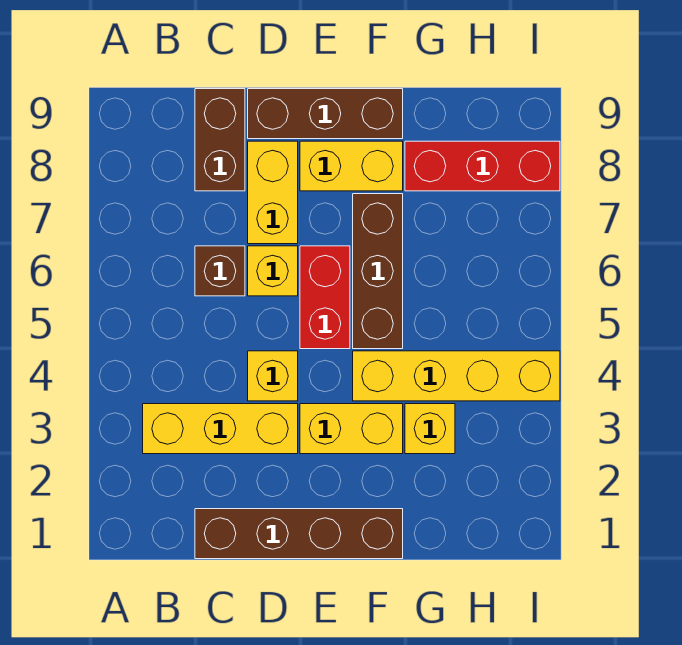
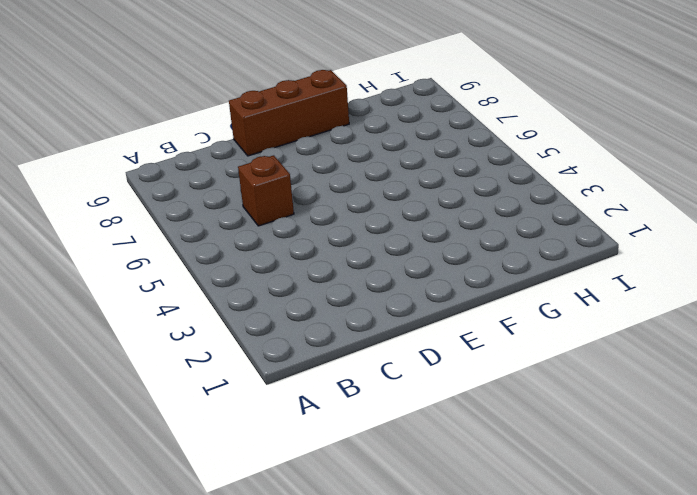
none -> yellow brick B3:D3 level 1
none -> brown brick C1:F1 level 1
none -> brown brick C8:C9 level 1

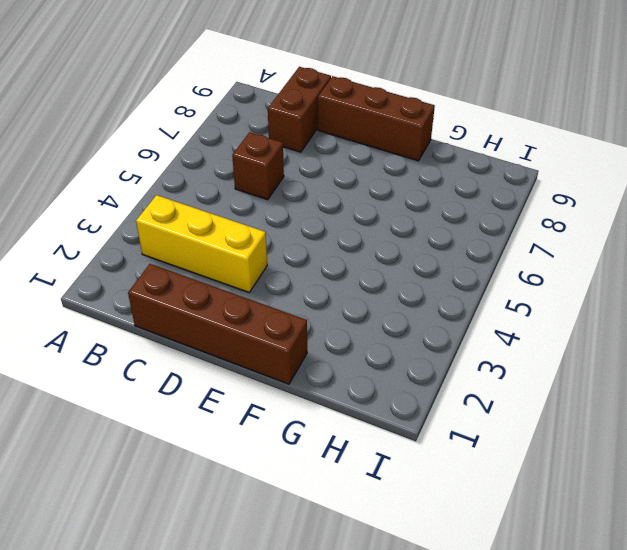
none -> yellow brick D4 level 1
none -> yellow brick D6 level 1
none -> yellow brick D7:D8 level 1

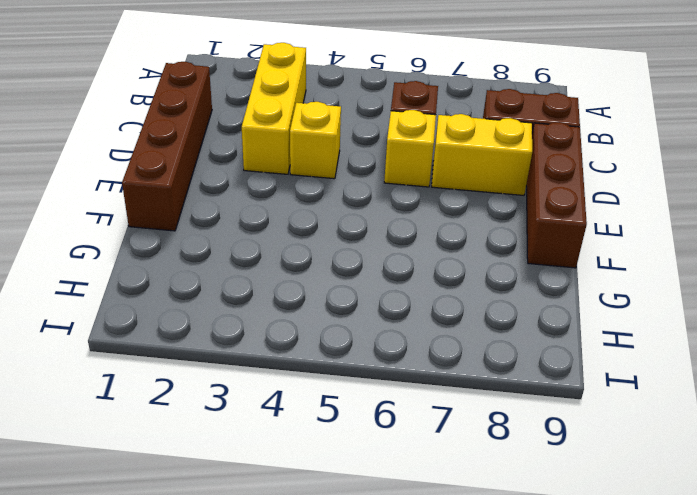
none -> yellow brick E3:F3 level 1
none -> red brick E5:E6 level 1
none -> yellow brick E8:F8 level 1

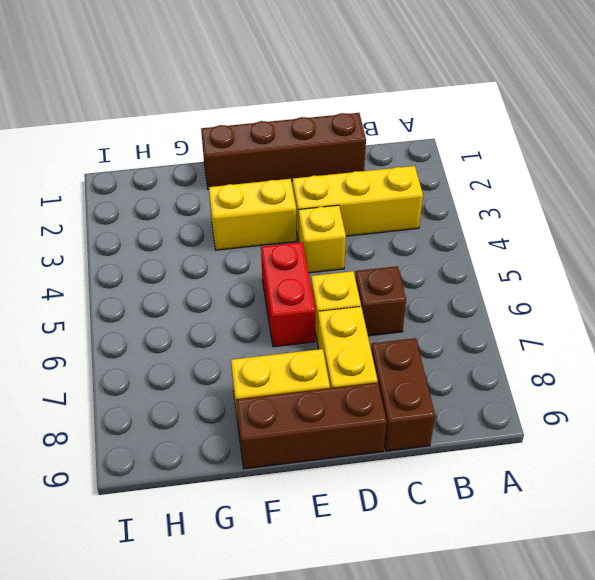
none -> yellow brick F4:I4 level 1
none -> brown brick F5:F7 level 1
none -> yellow brick G3 level 1

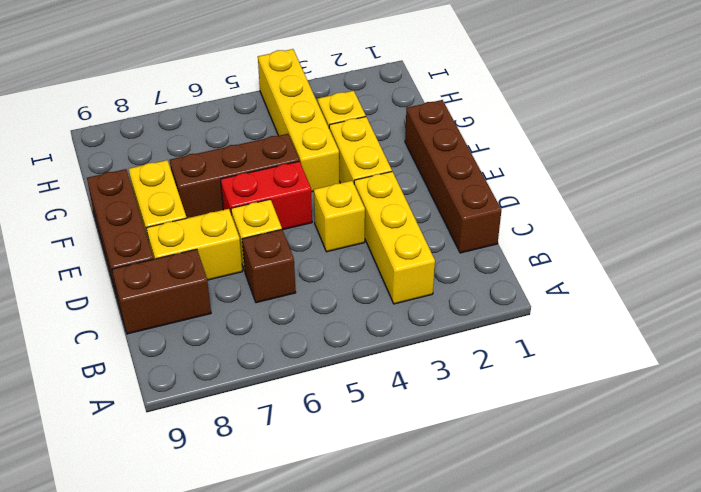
none -> red brick G8:I8 level 1

